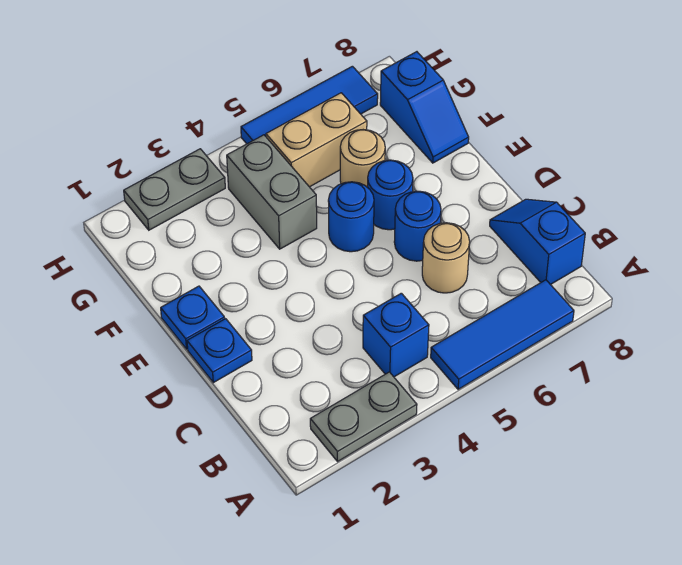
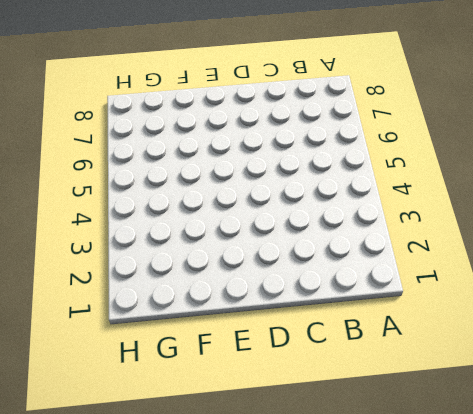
none -> grey plate A2:A3 level 1
none -> blue tile A5:A7 level 1
none -> blue brick B4 level 1

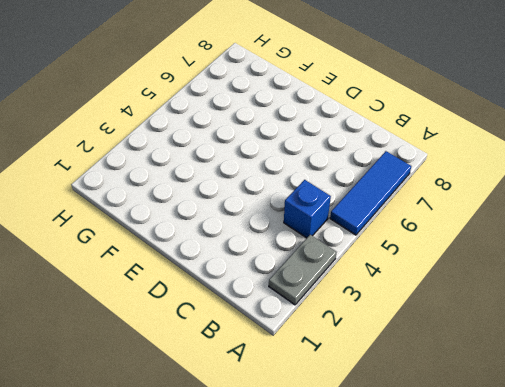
none -> blue slope B8:C8 level 1 top B
none -> tan round brick C6 level 1
none -> blue plate D1 level 1

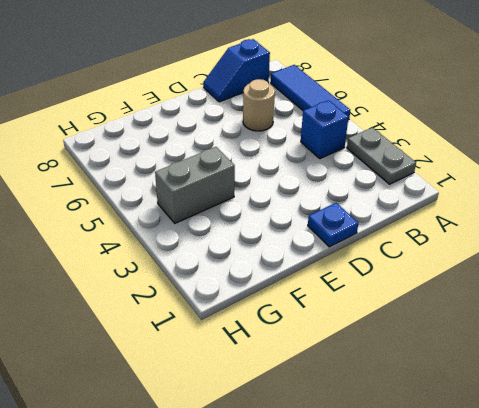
none -> blue round brick D6 level 1
none -> blue plate E1 level 1
none -> blue round brick E5 level 1

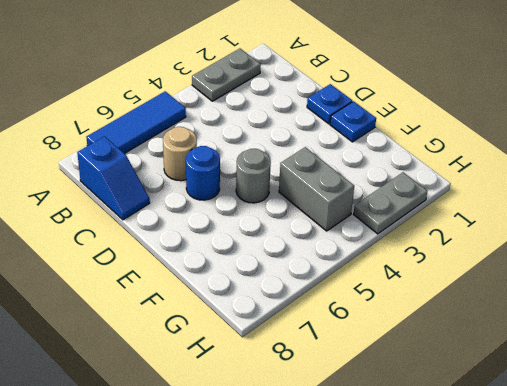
grey round brick E5 level 1 -> blue round brick E5 level 1
none -> blue brick B4 level 1
none -> blue round brick E6 level 1
none -> tan round brick F6 level 1

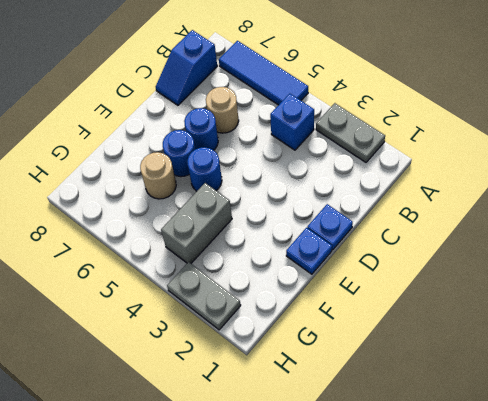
none -> blue slope F8:G8 level 1 top G
none -> tan brick G5:G6 level 1
none -> blue tile H5:H7 level 1

